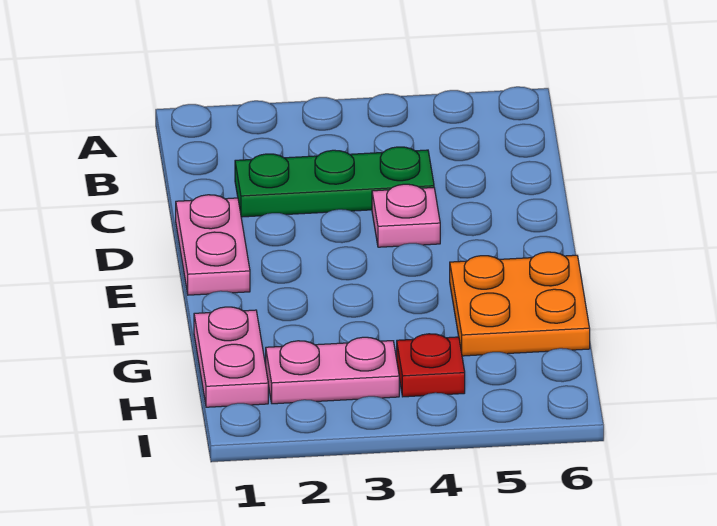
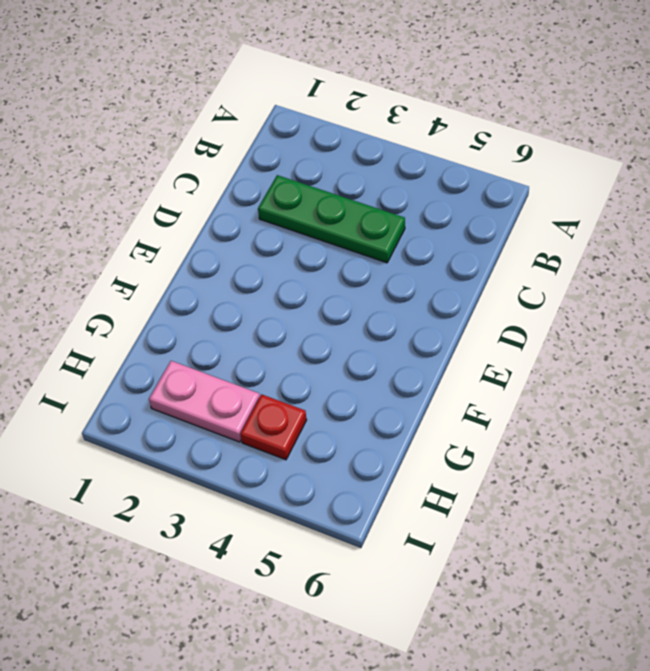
none -> pink plate D1:E1 level 1
none -> pink plate D4 level 1

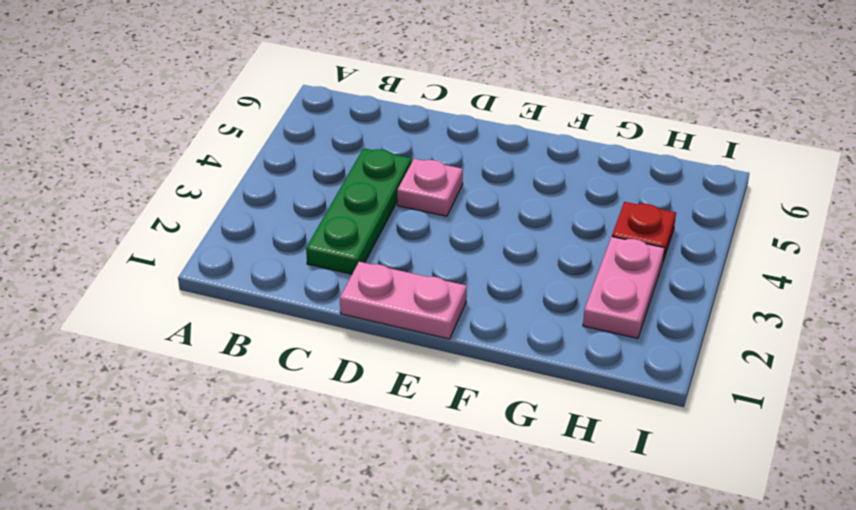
none -> orange plate F5:G6 level 1
none -> pink plate G1:H1 level 1

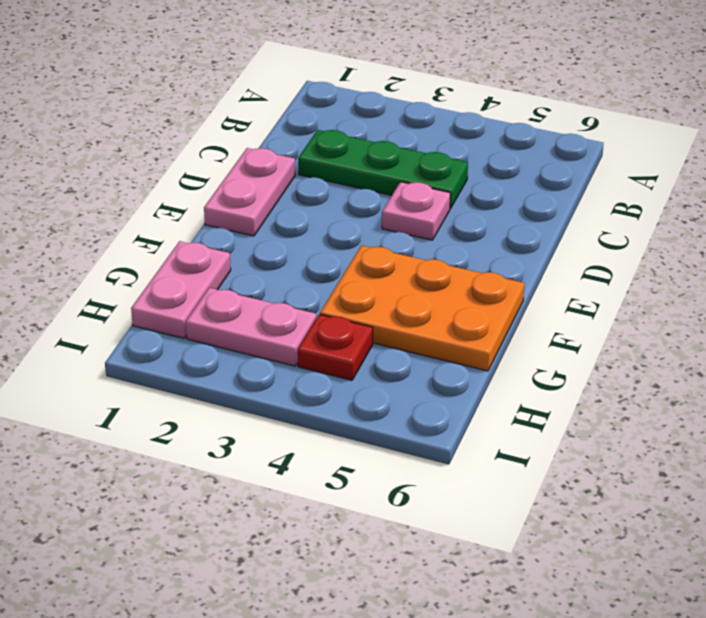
orange plate F4:G6 level 1 -> orange plate F5:G6 level 1

